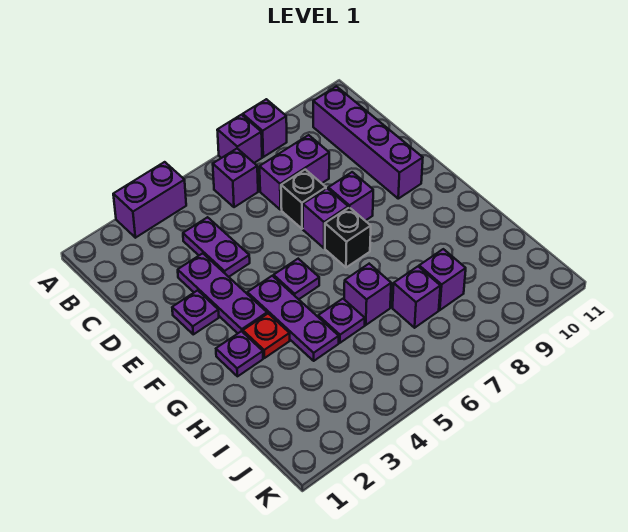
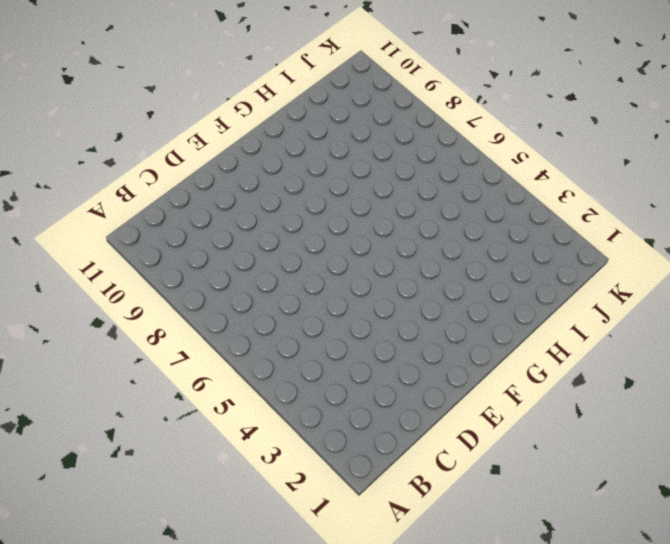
none -> purple brick A3:A4 level 1
none -> purple brick A7 level 1
none -> purple brick A8 level 1

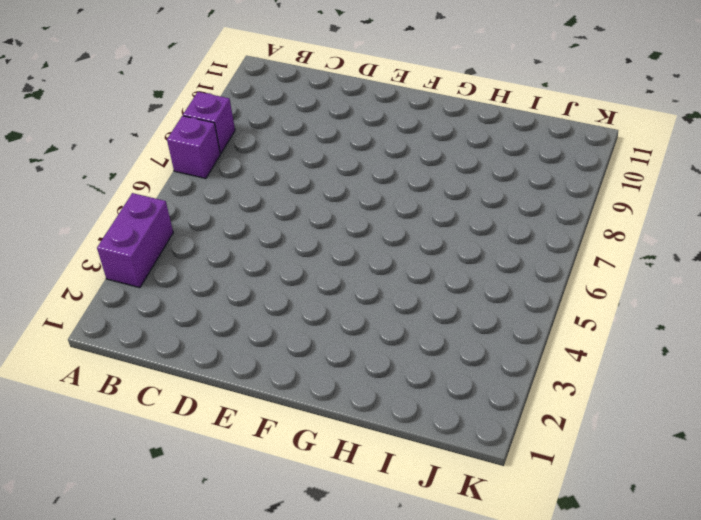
none -> purple brick B6 level 1
none -> purple brick B10:E10 level 1
none -> purple plate C4:D4 level 1

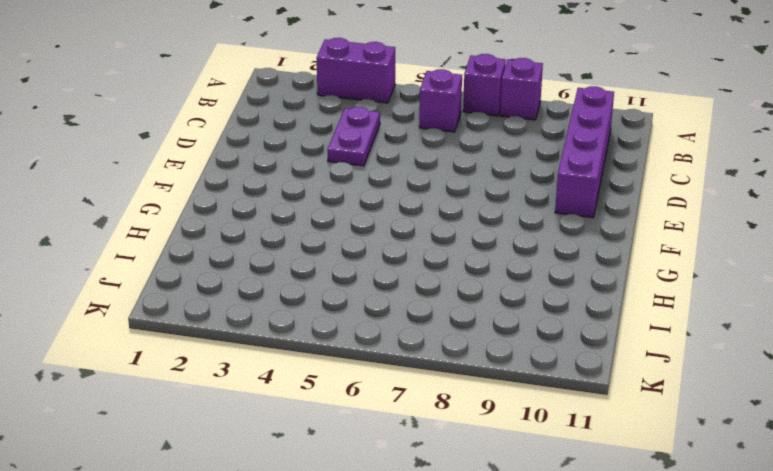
none -> purple brick C7:C8 level 1
none -> purple plate D3:F3 level 1
none -> black brick D7 level 1

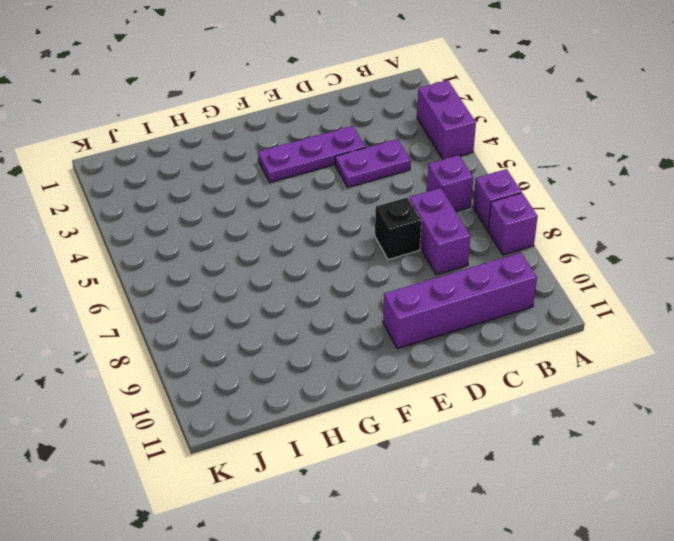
none -> purple plate E2 level 1
none -> purple brick E7 level 1
none -> purple brick E8 level 1

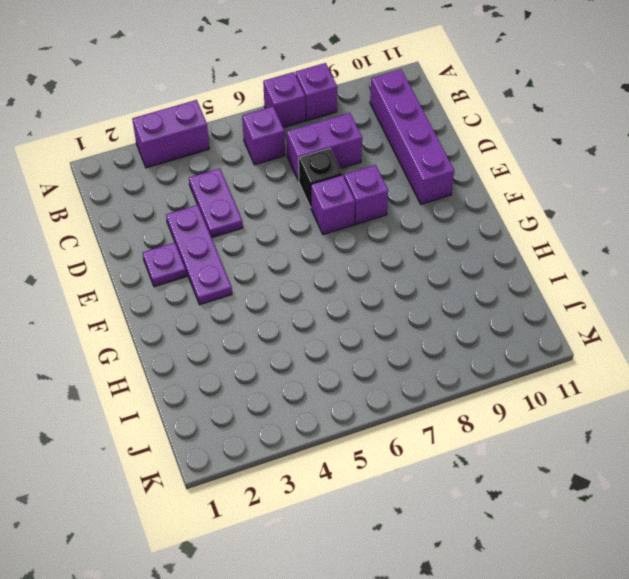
none -> purple plate F4:H4 level 1
none -> purple plate F5 level 1
none -> black brick F7 level 1

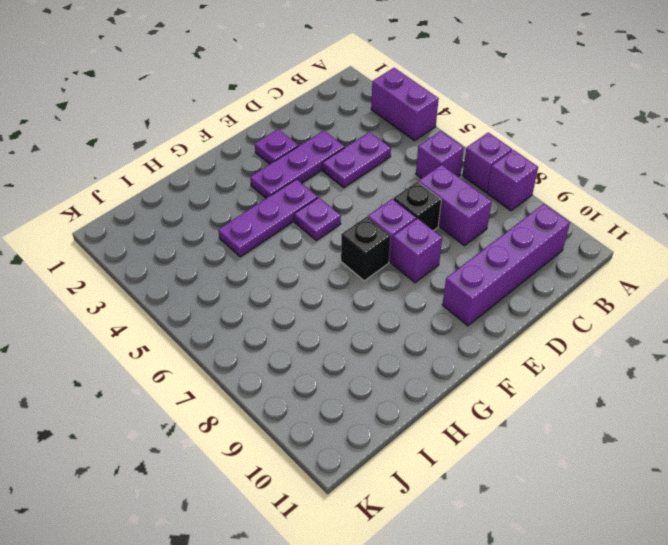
none -> purple plate G2 level 1
none -> red plate G3 level 1
none -> purple plate H5 level 1

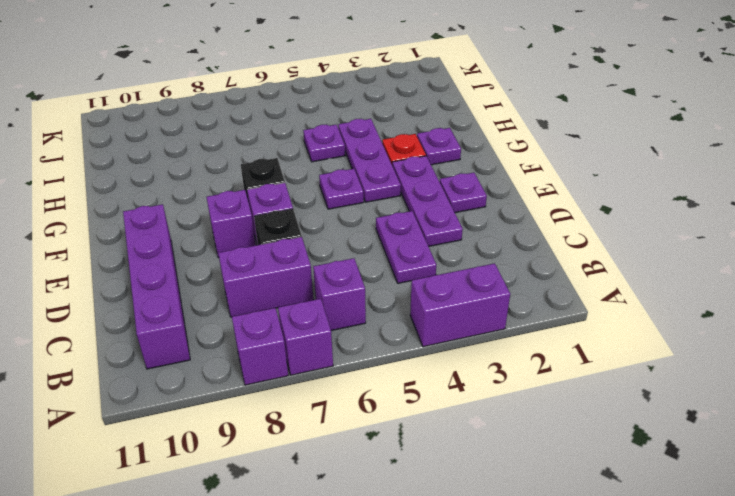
none -> purple brick H6 level 1
none -> purple brick I7 level 1
none -> purple brick I8 level 1

